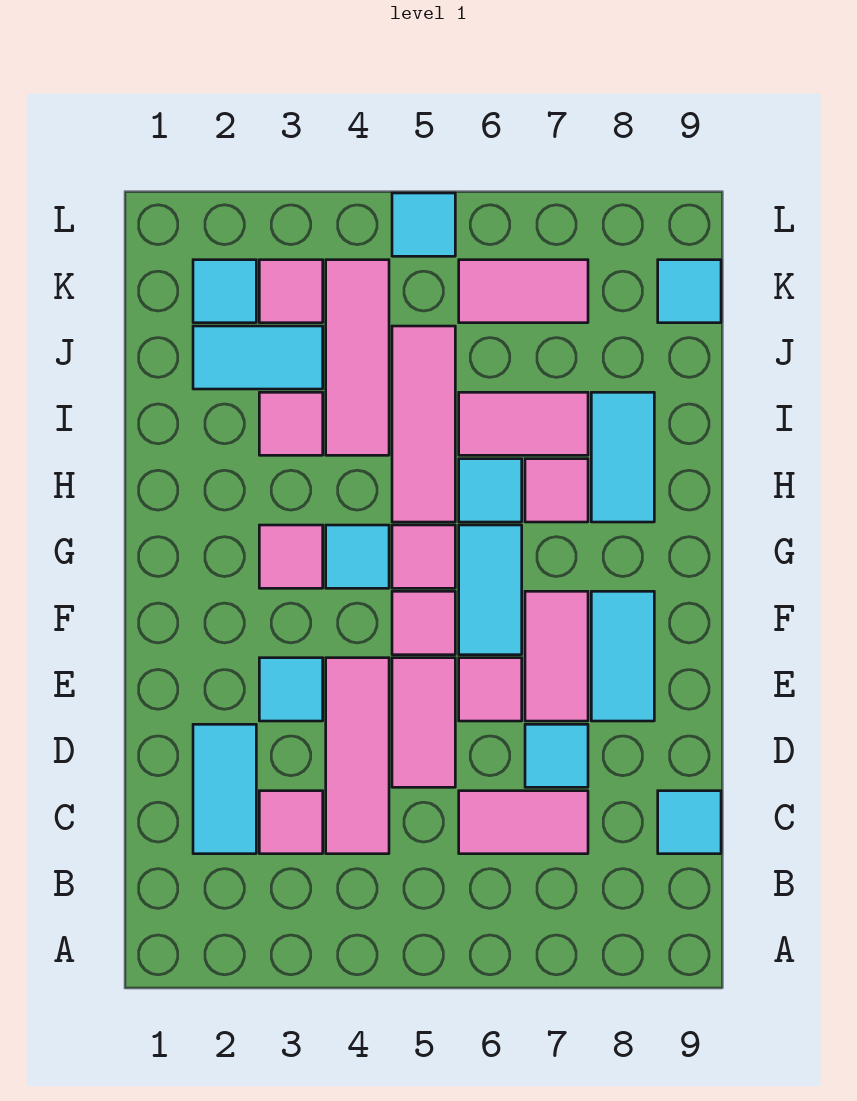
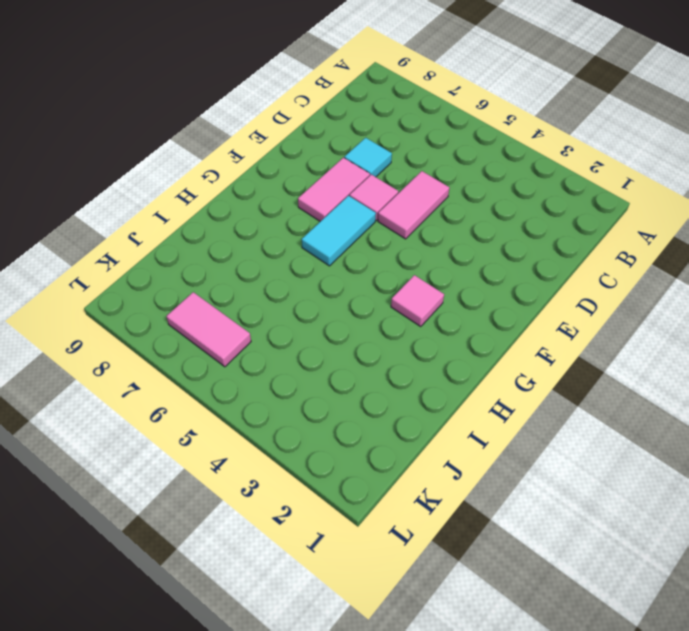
none -> cyan tile C2:D2 level 1
none -> pink tile C3 level 1
none -> pink tile C4:E4 level 1

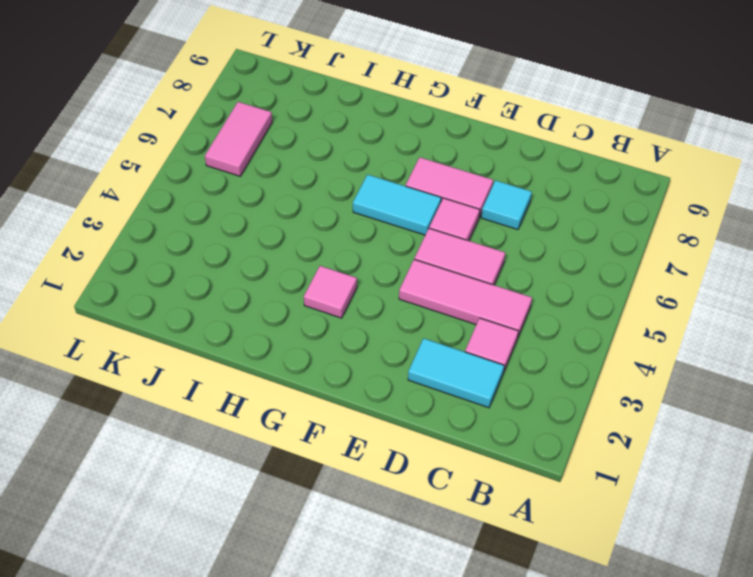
none -> pink tile C6:C7 level 1
none -> cyan tile C9 level 1
none -> cyan tile E3 level 1

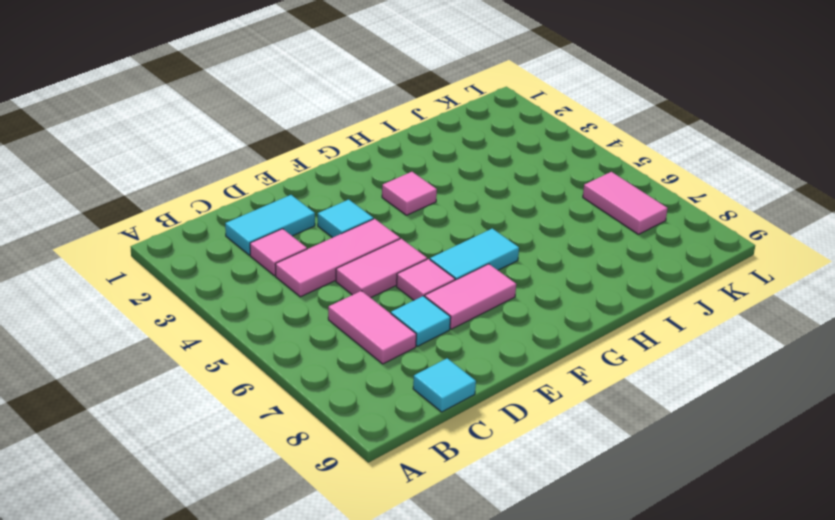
none -> cyan tile E8:F8 level 1
none -> pink tile F5 level 1
none -> cyan tile G4 level 1

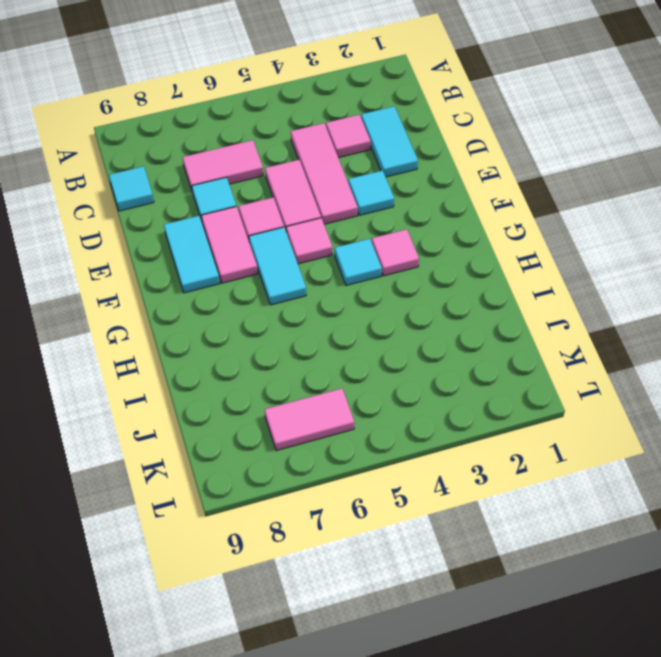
none -> pink tile G5 level 1
none -> pink tile H5:J5 level 1
none -> cyan tile H6 level 1

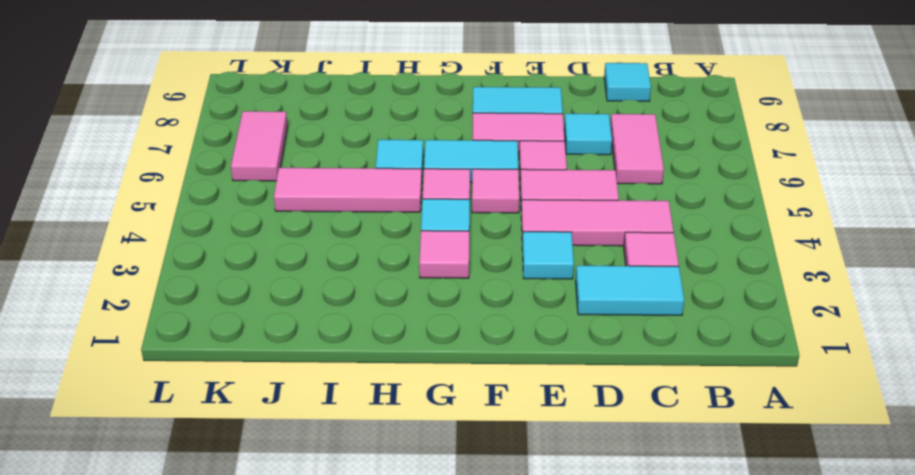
none -> pink tile H7 level 1
none -> cyan tile H8:I8 level 1
none -> pink tile I3 level 1

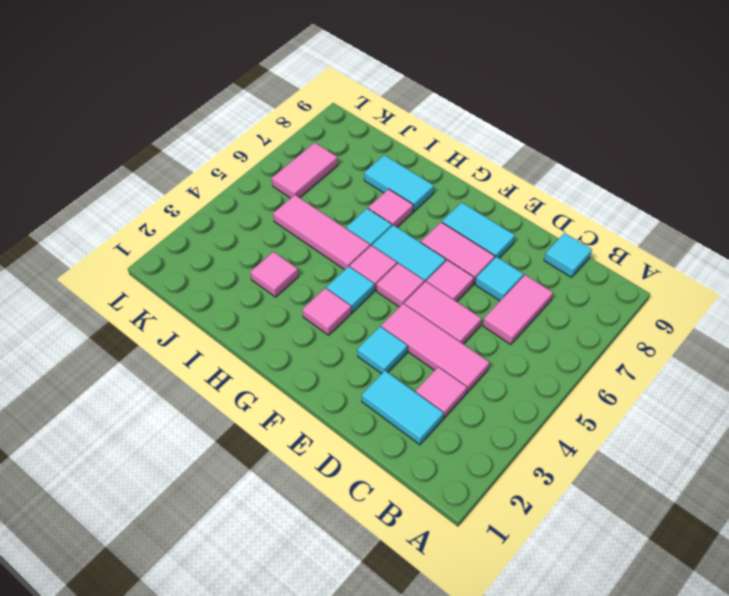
none -> pink tile I4:K4 level 1
none -> pink tile I6:I7 level 1
none -> cyan tile J2:J3 level 1

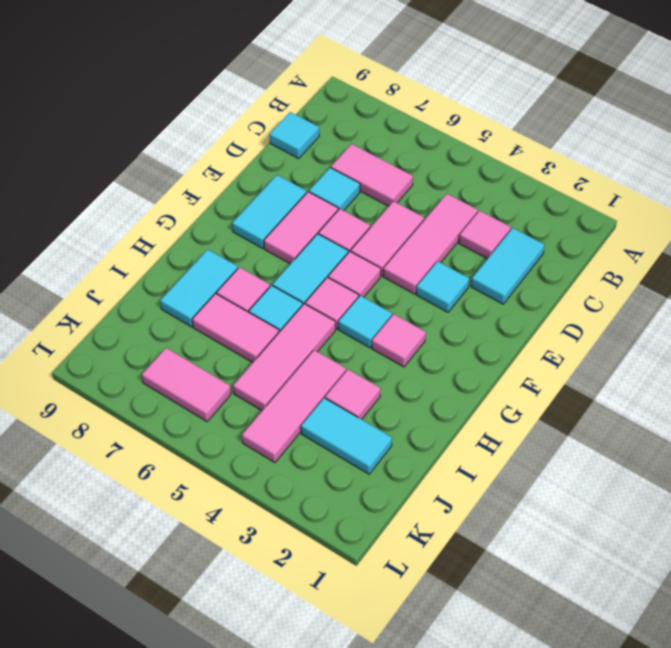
none -> cyan tile K2 level 1
none -> pink tile K3 level 1
none -> cyan tile K9 level 1

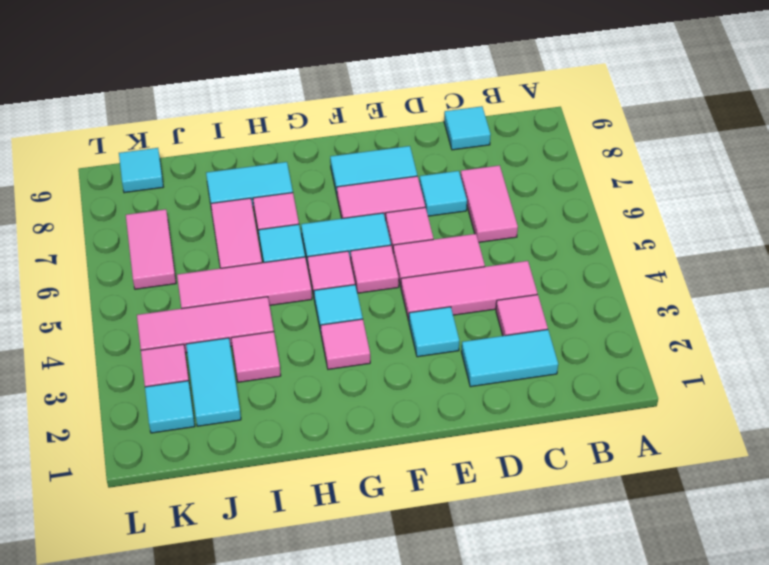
none -> cyan tile L5 level 1

